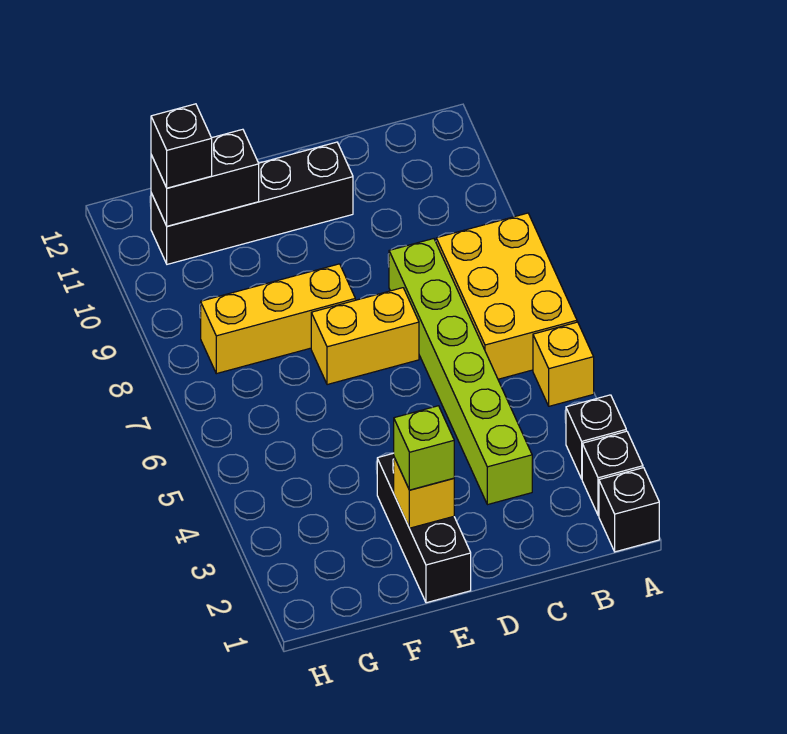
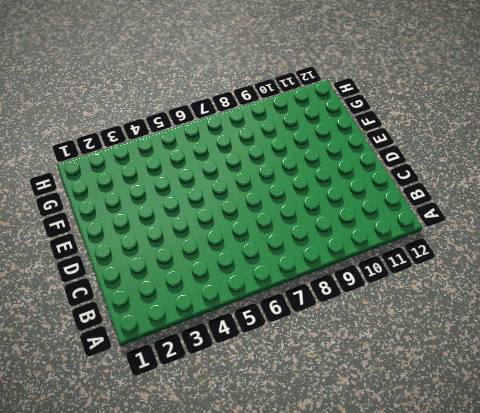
none -> black brick A1 level 1
none -> black brick A2 level 1
none -> black brick A3 level 1

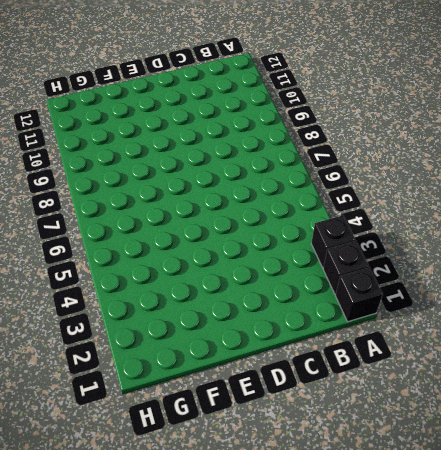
none -> yellow brick A5 level 1
none -> yellow brick A6:B8 level 1
none -> lime brick C3:C8 level 1

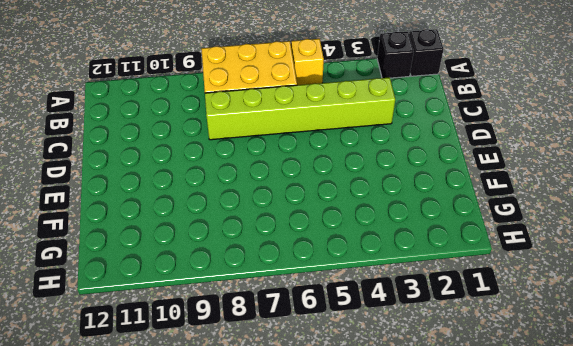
none -> black brick A3 level 1
none -> yellow brick D7:E7 level 1
none -> black brick D11:G11 level 1

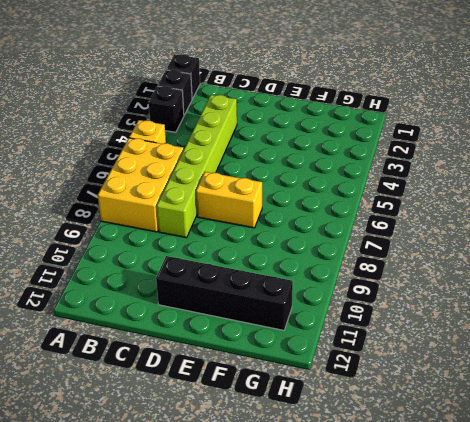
none -> black brick E1:E3 level 1
none -> yellow brick E8:G8 level 1
none -> yellow brick E2 level 2

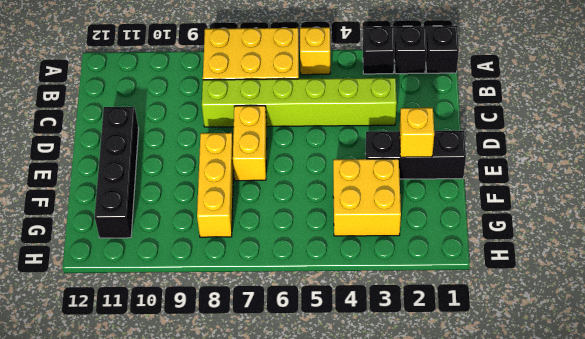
yellow brick F3:G4 level 1 -> none
none -> black brick F11:G11 level 2
none -> lime brick E2 level 3
none -> black brick G11 level 3

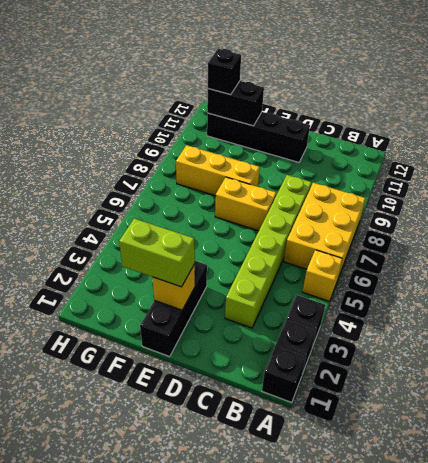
lime brick E2:F2 level 3 -> lime brick E2 level 3

